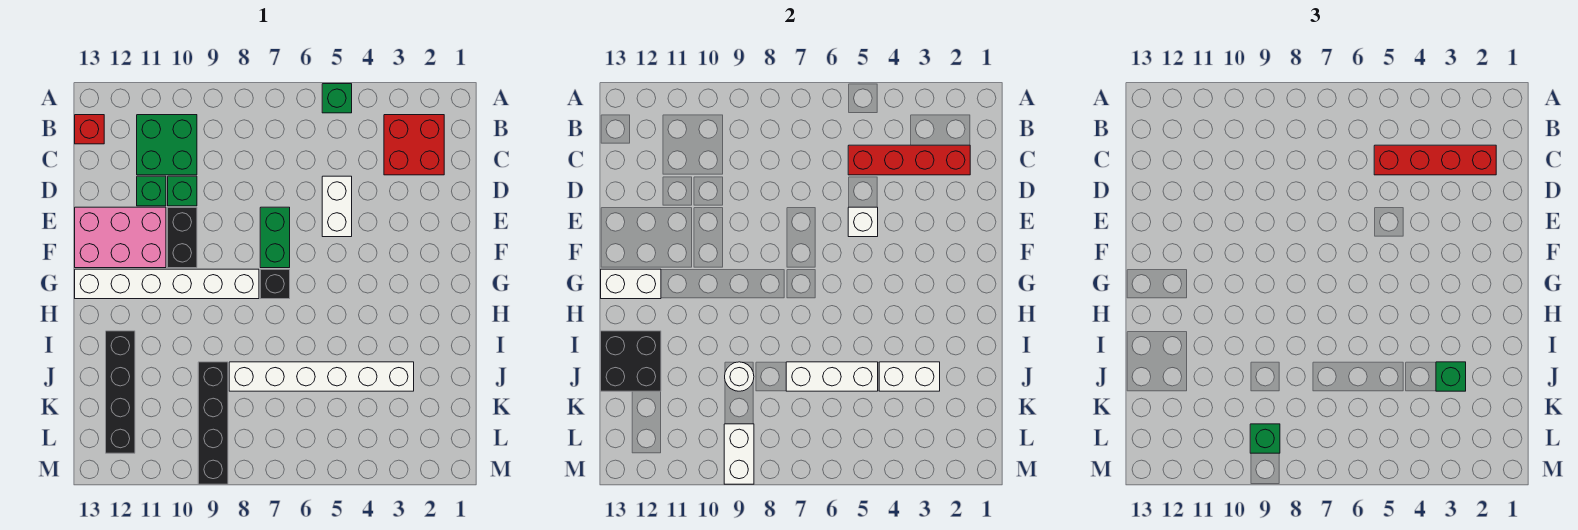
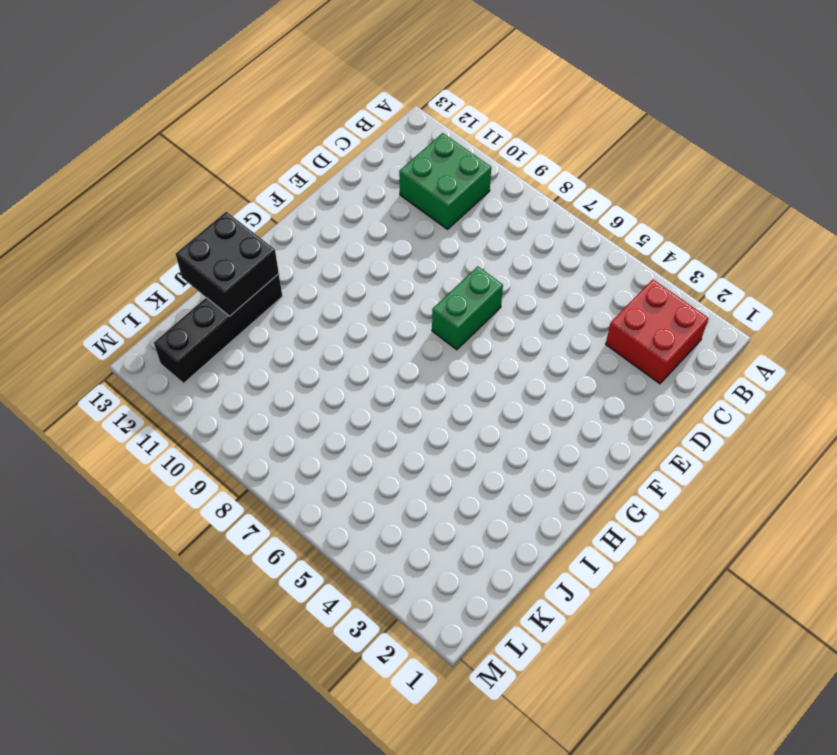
none -> green brick A5 level 1
none -> red brick B13 level 1
none -> white brick D5:E5 level 1

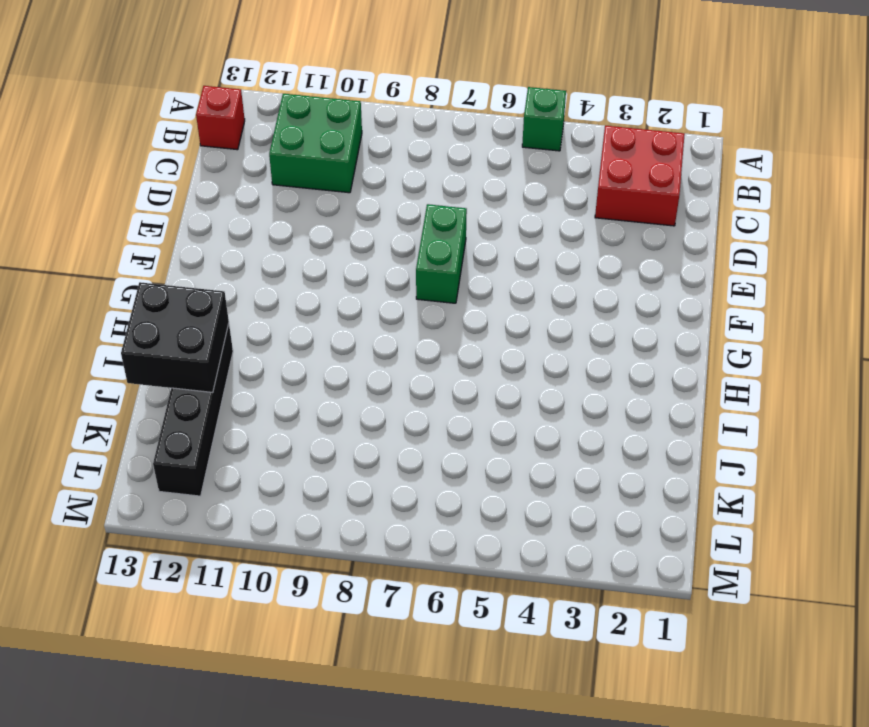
none -> white brick D5:E5 level 1
none -> green brick D10 level 1
none -> green brick D11 level 1

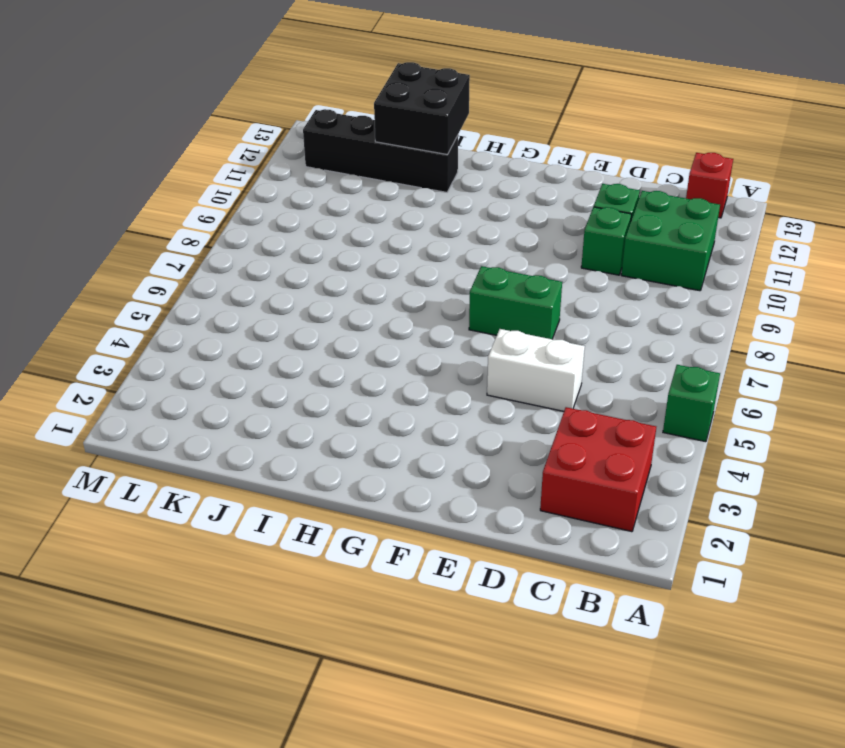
none -> black brick E10:F10 level 1
none -> pink brick E11:F13 level 1
none -> black brick G7 level 1

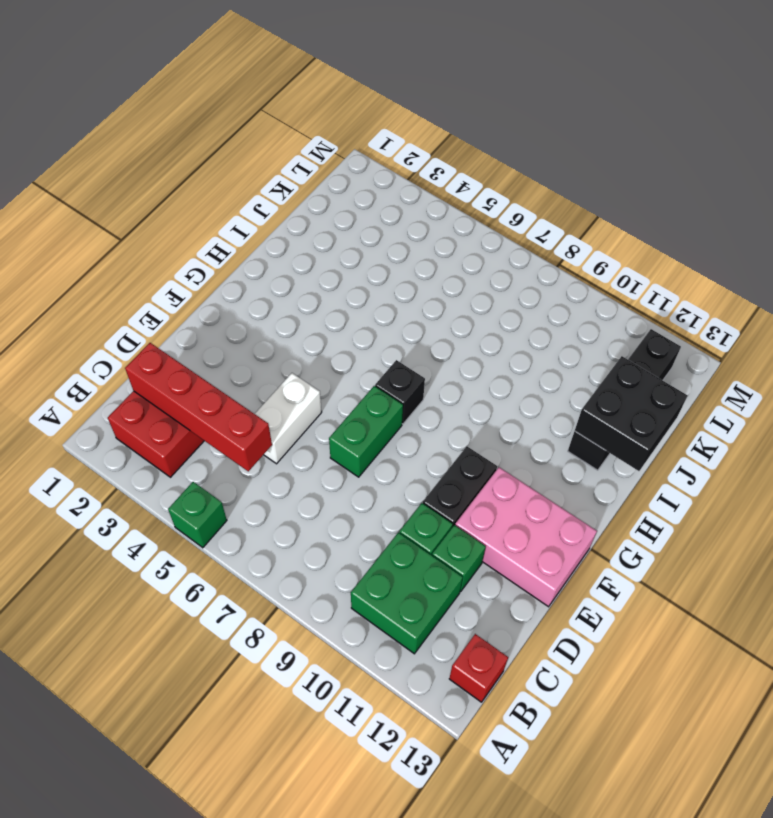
none -> white brick G8:G13 level 1
none -> white brick J3:J8 level 1
none -> black brick J9:M9 level 1

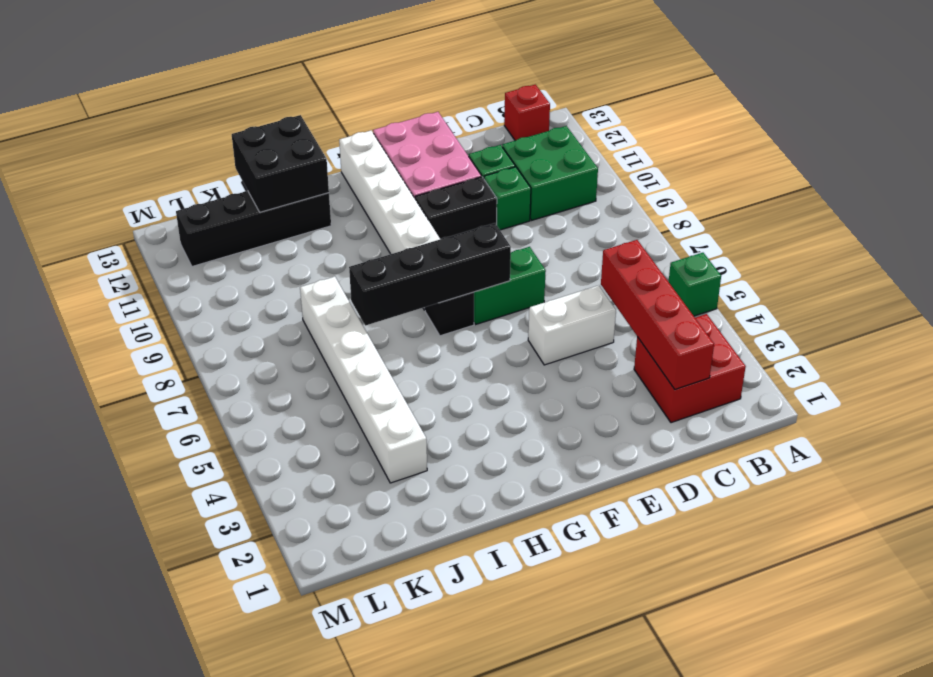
black brick F7:I7 level 2 -> black brick J9:M9 level 1
none -> white brick E5 level 2
none -> white brick G12:G13 level 2
none -> white brick J3:J4 level 2

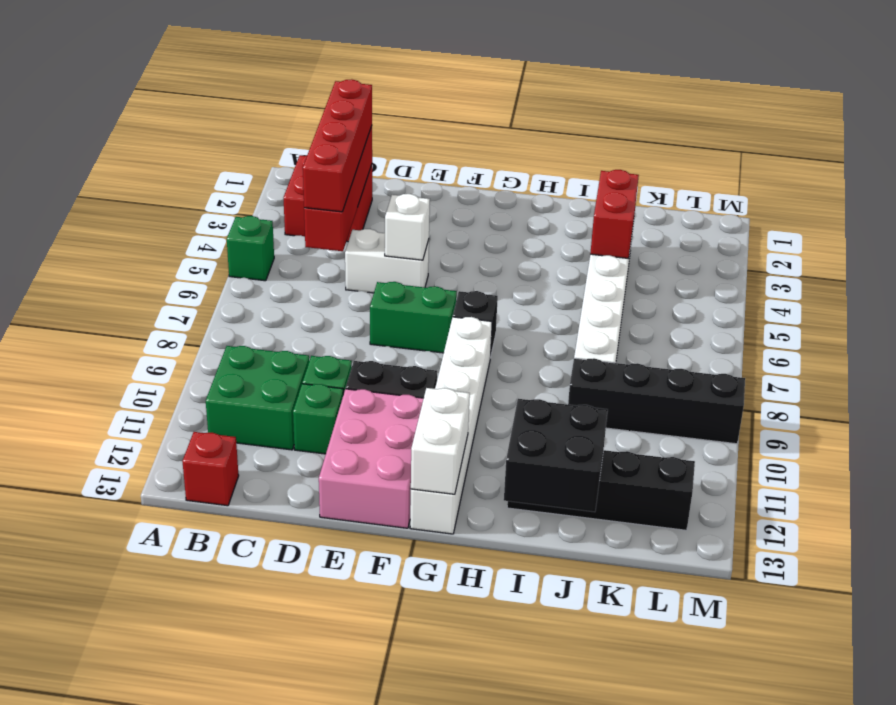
red brick J3:J4 level 2 -> white brick J3:J4 level 2
none -> white brick J5:J7 level 2
none -> white round brick J9 level 2
none -> white brick L9:M9 level 2

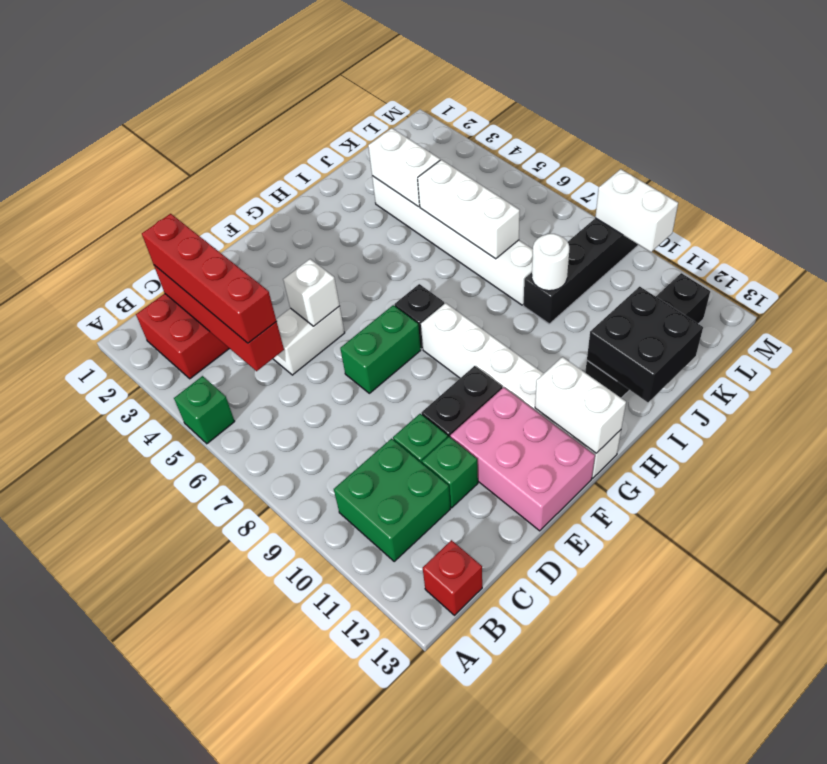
white brick M9:M10 level 2 -> white brick L9:M9 level 2
none -> green brick J3 level 3
none -> green brick L9 level 3

